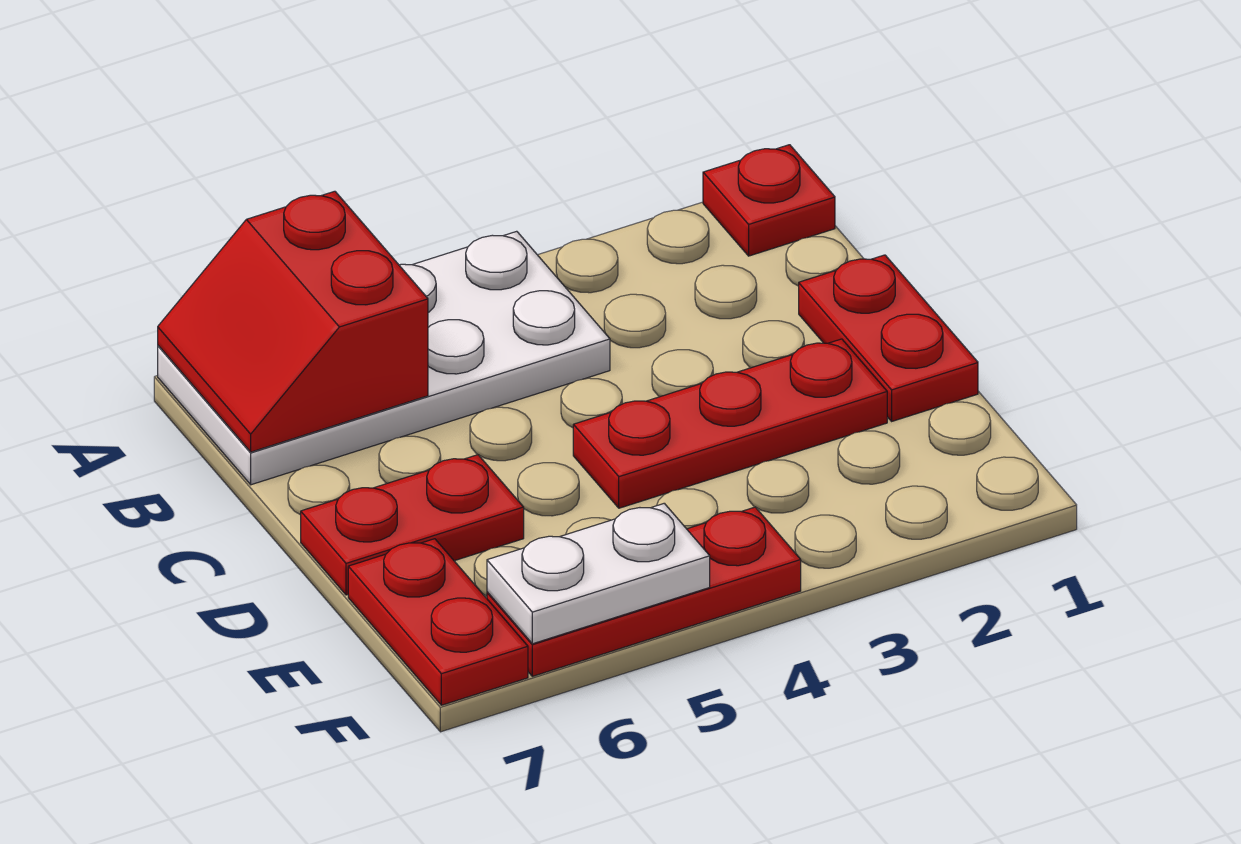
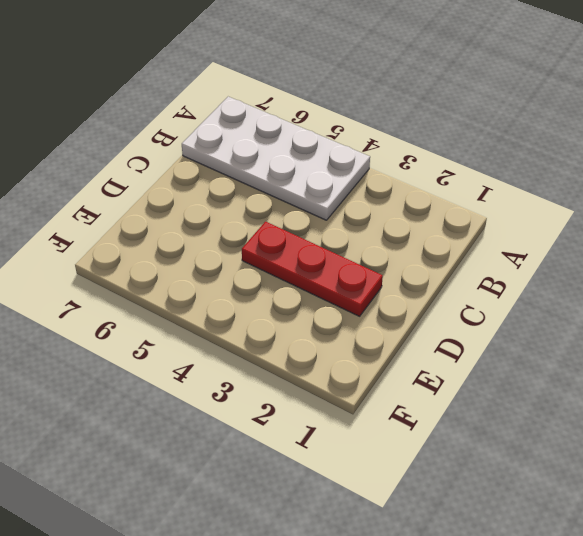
none -> red plate A1 level 1
none -> red plate C1:D1 level 1

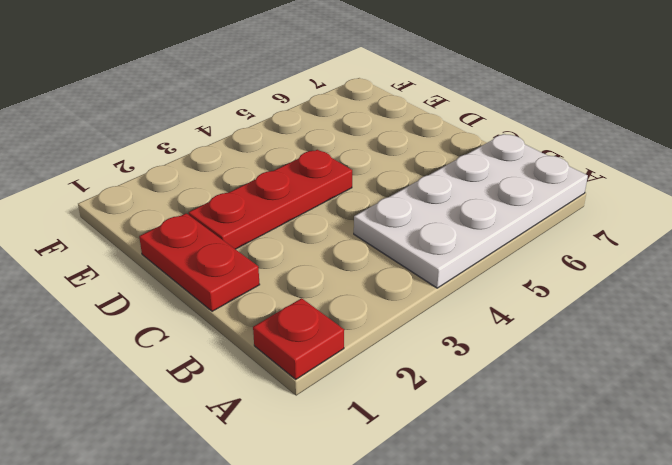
none -> red plate D6:D7 level 1
none -> red plate E7:F7 level 1

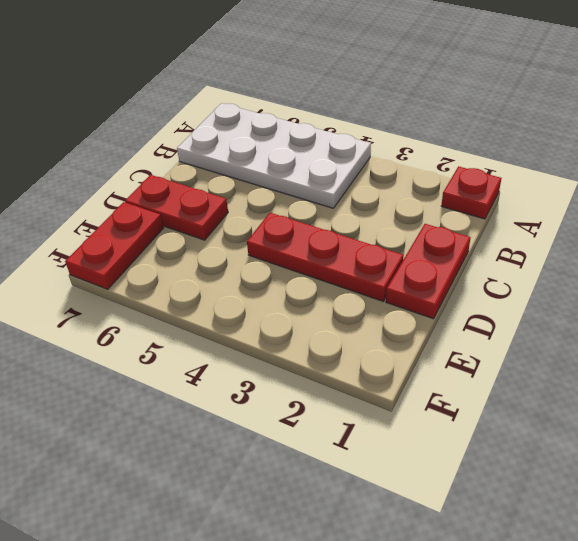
none -> red plate F4:F6 level 1
none -> red slope A6:B7 level 2 top 6

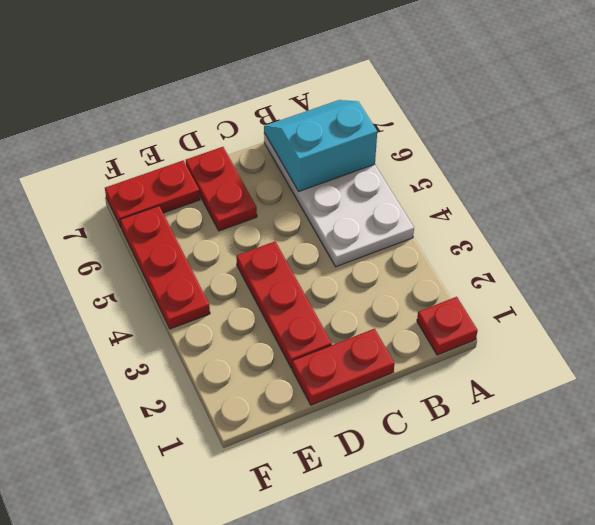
cyan slope A6:B7 level 2 top 6 -> red slope A6:B7 level 2 top 6
none -> white plate F5:F6 level 2

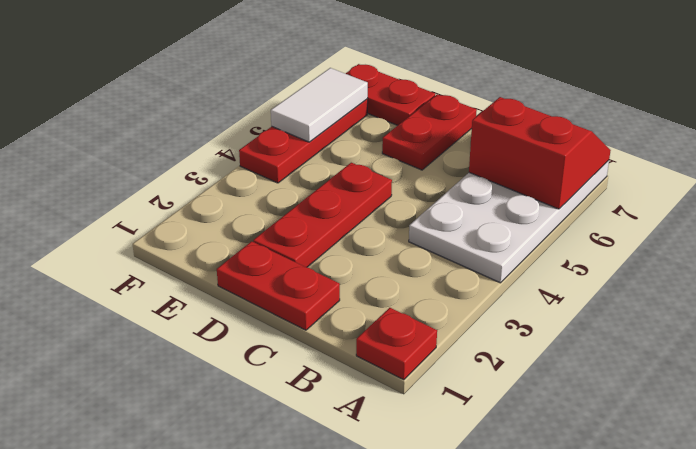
white tile F5:F6 level 2 -> white plate F5:F6 level 2

